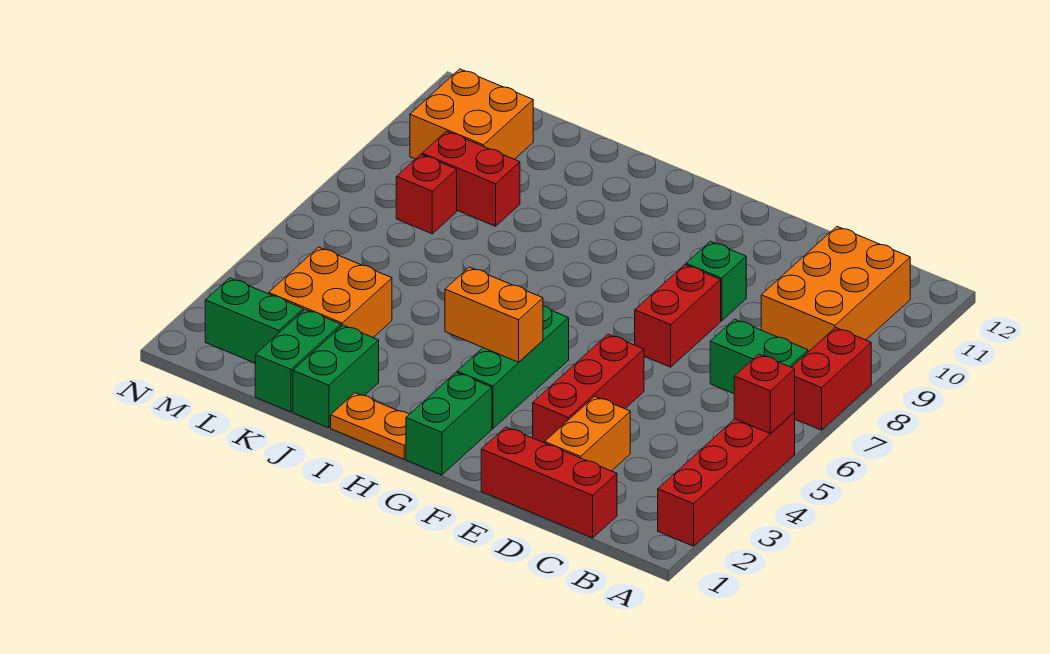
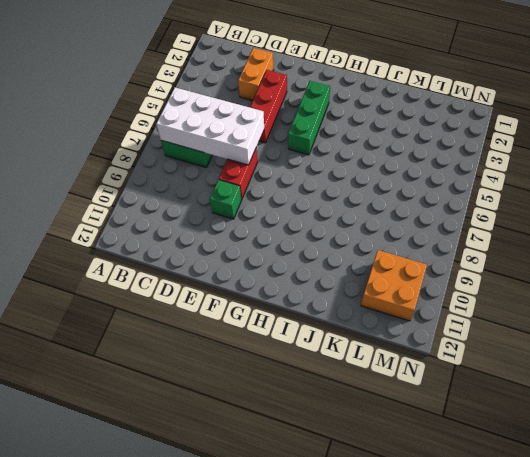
white brick B6:E7 level 2 -> none
none -> red brick A2:A5 level 1
none -> red brick A7:A8 level 1
none -> orange brick B9:C11 level 1

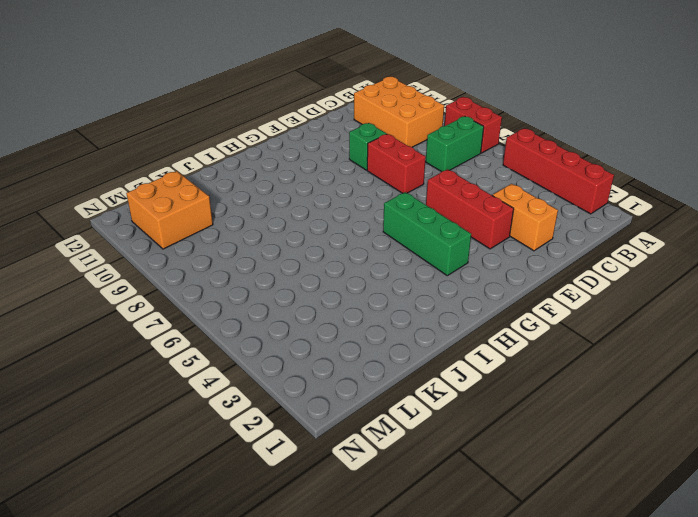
none -> red brick C1:E1 level 1
none -> green brick G1:G2 level 1
none -> orange plate H1:I1 level 1

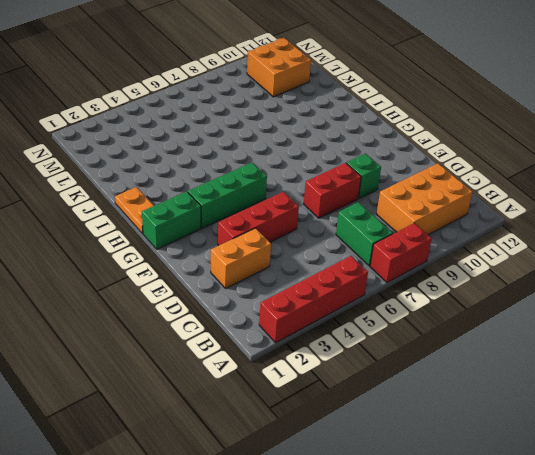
none -> red brick C1:E1 level 1
none -> green brick J1:J2 level 1
none -> green brick K1:K2 level 1

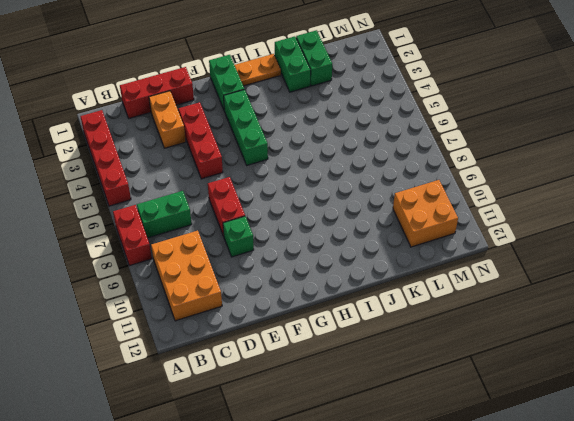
none -> orange brick K3:L4 level 1
none -> red brick K9:L9 level 1
none -> green brick L2:M2 level 1

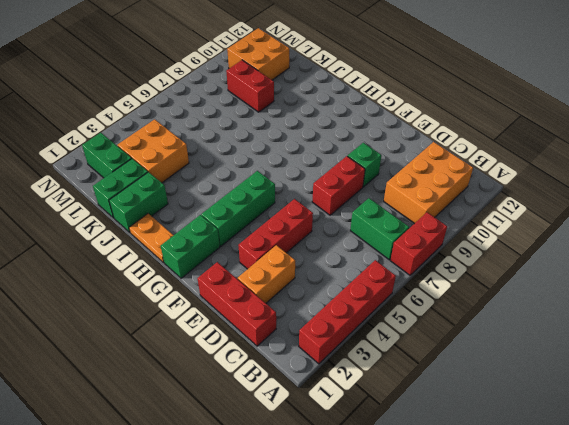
none -> red brick L8 level 1
none -> red brick A5 level 2
none -> orange brick G4:H4 level 2

